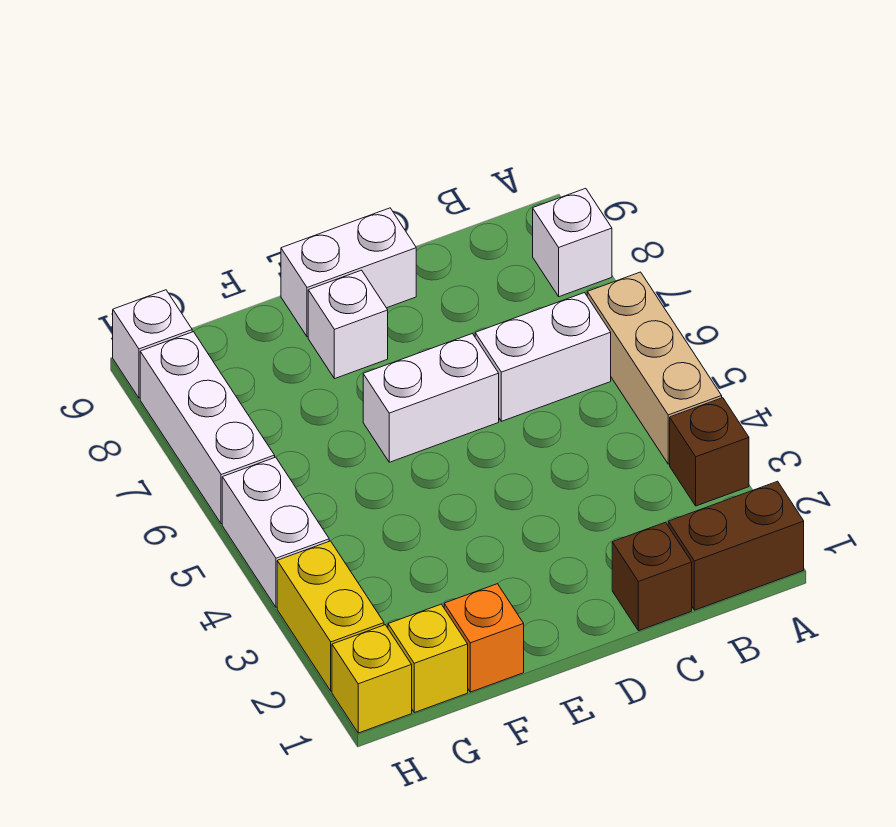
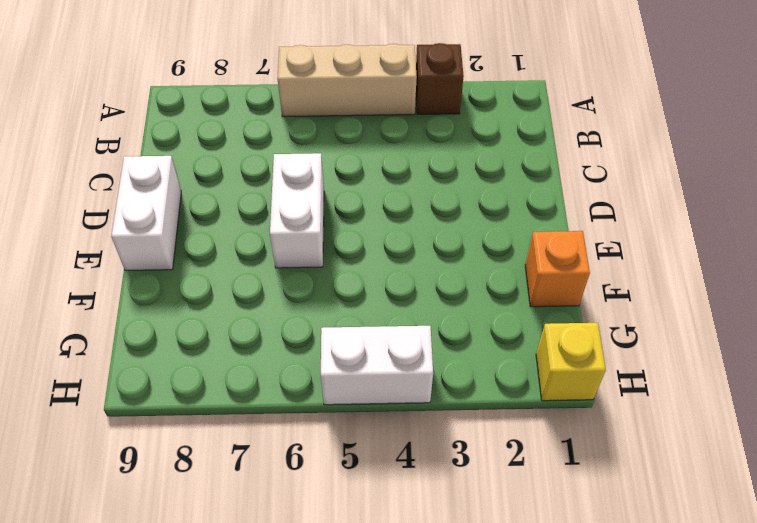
none -> brown brick A1:B1 level 1
none -> white brick A8 level 1
none -> white brick B6:C6 level 1

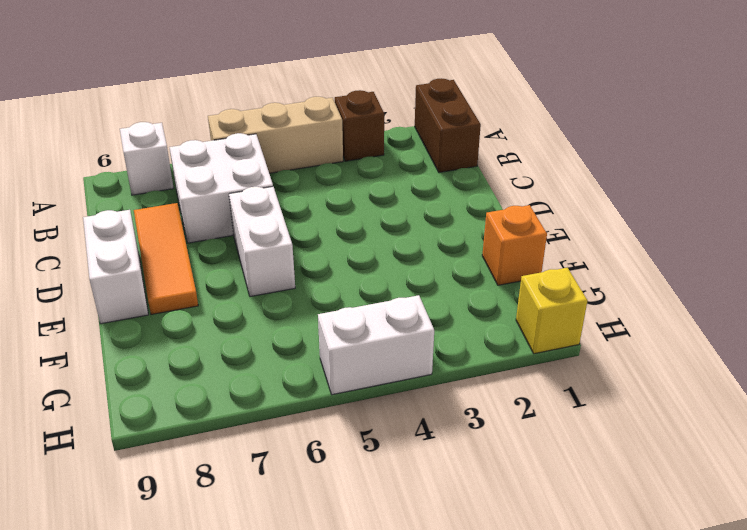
white brick B6:C7 level 1 -> white brick B6:C6 level 1
orange tile C8:E8 level 1 -> white brick E8 level 1
none -> brown brick C1 level 1
none -> yellow brick G1 level 1
none -> yellow brick H2:H3 level 1

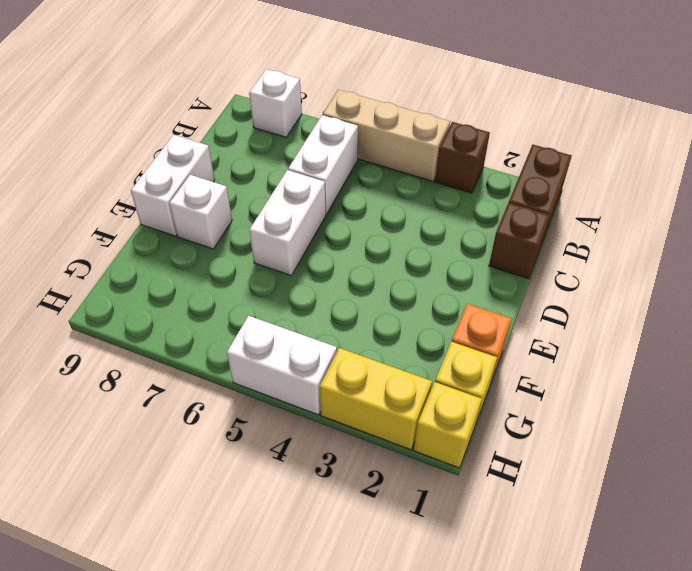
none -> white brick H6:H8 level 1
none -> white brick H9 level 1

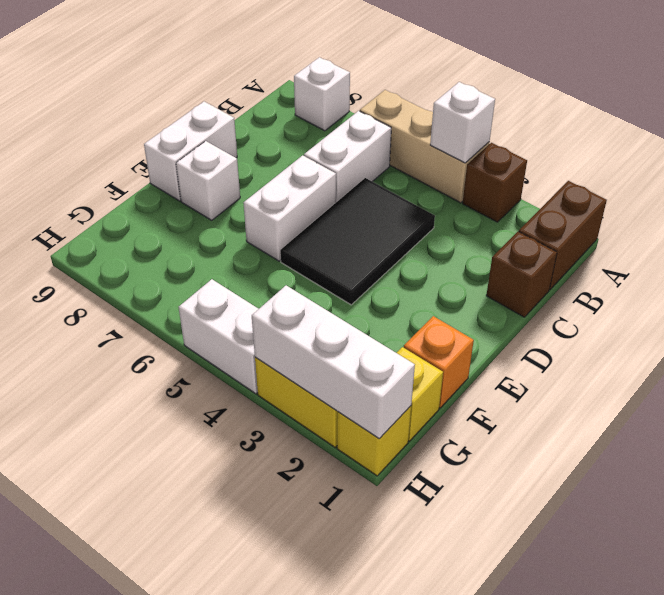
white brick A4 level 2 -> white brick H9 level 1
black tile C4:E5 level 1 -> none
white brick H1:H3 level 2 -> white brick H6:H8 level 1

